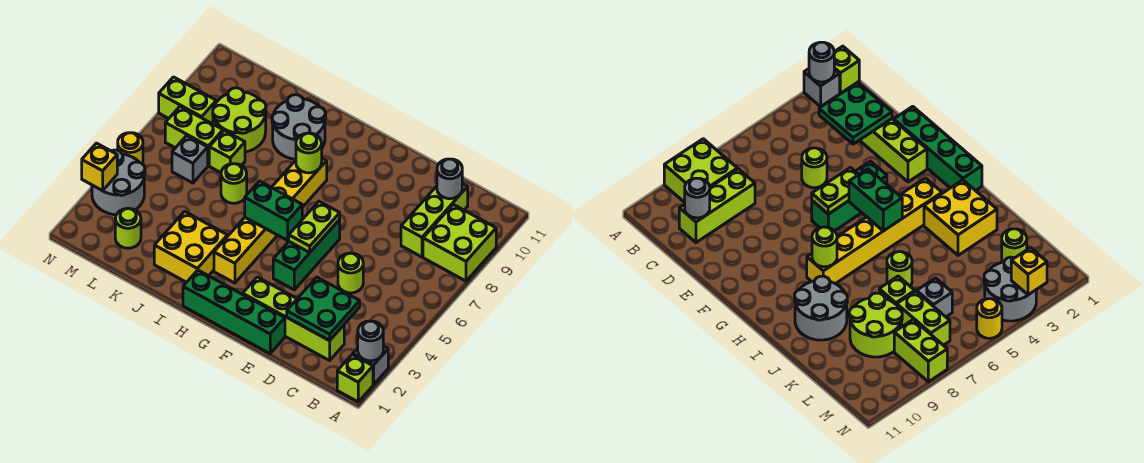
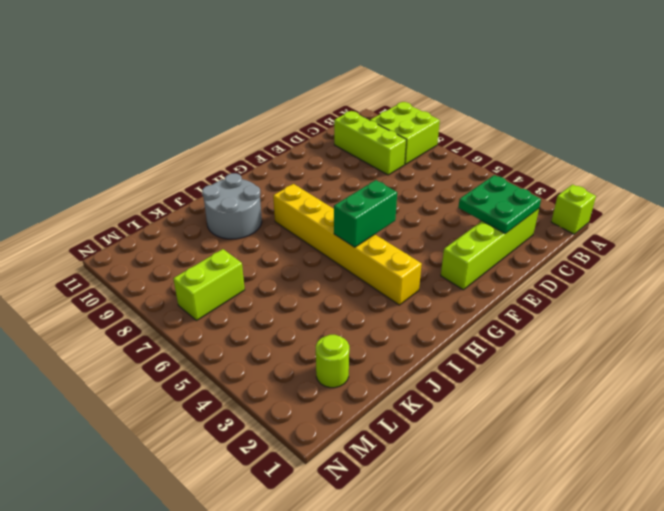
none -> grey brick A2 level 1
none -> lime round brick D5 level 1
none -> green brick E1:H1 level 1

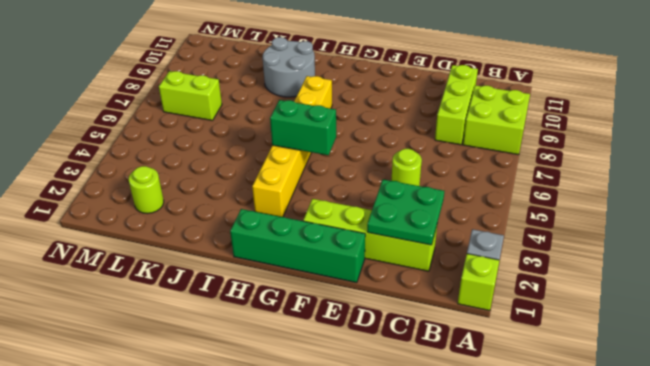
none -> green brick F4:F6 level 1
none -> yellow brick I2:J3 level 1
none -> lime round brick J6 level 1

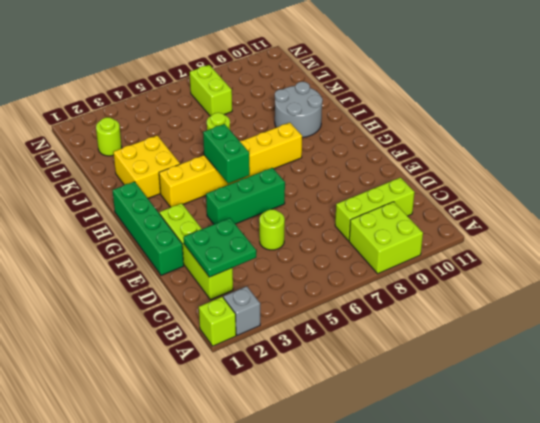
none -> lime brick K7 level 1
none -> lime round brick K8:L9 level 1
none -> grey brick L6 level 1

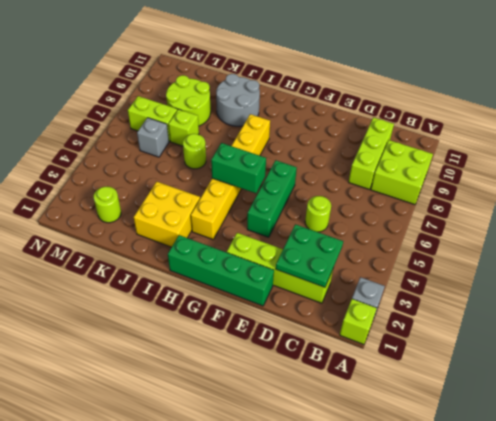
none -> grey round brick M3:N4 level 1
none -> lime brick M8:N8 level 1
none -> yellow round brick N5 level 1

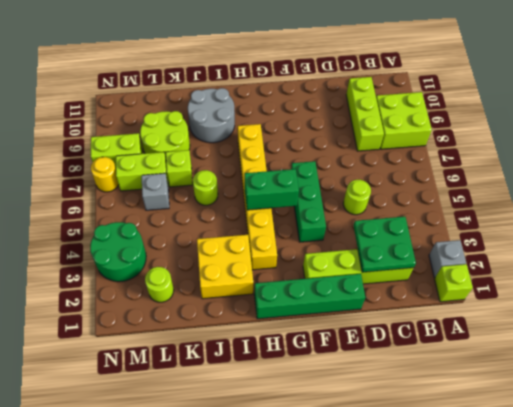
green round brick M3:N4 level 1 -> grey round brick M3:N4 level 1
yellow round brick N7 level 1 -> yellow round brick N5 level 1
none -> grey round brick A2 level 2
none -> grey round brick C10 level 2
none -> lime plate F5:F6 level 2

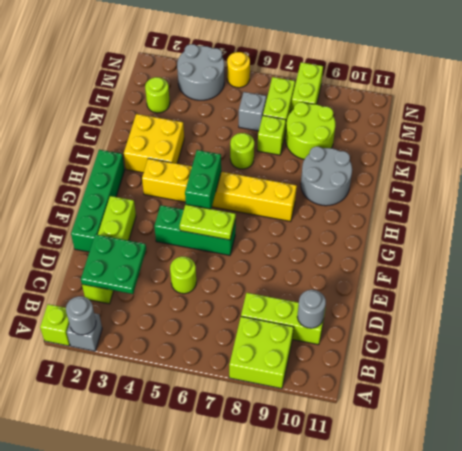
none -> lime round brick H8 level 2
none -> yellow brick N3 level 2

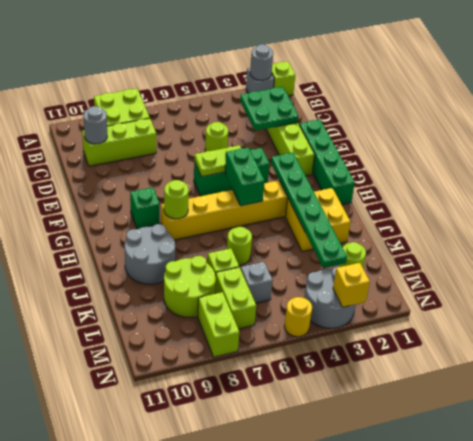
green plate G3:L3 level 2 -> none
green brick G9 level 1 -> none

